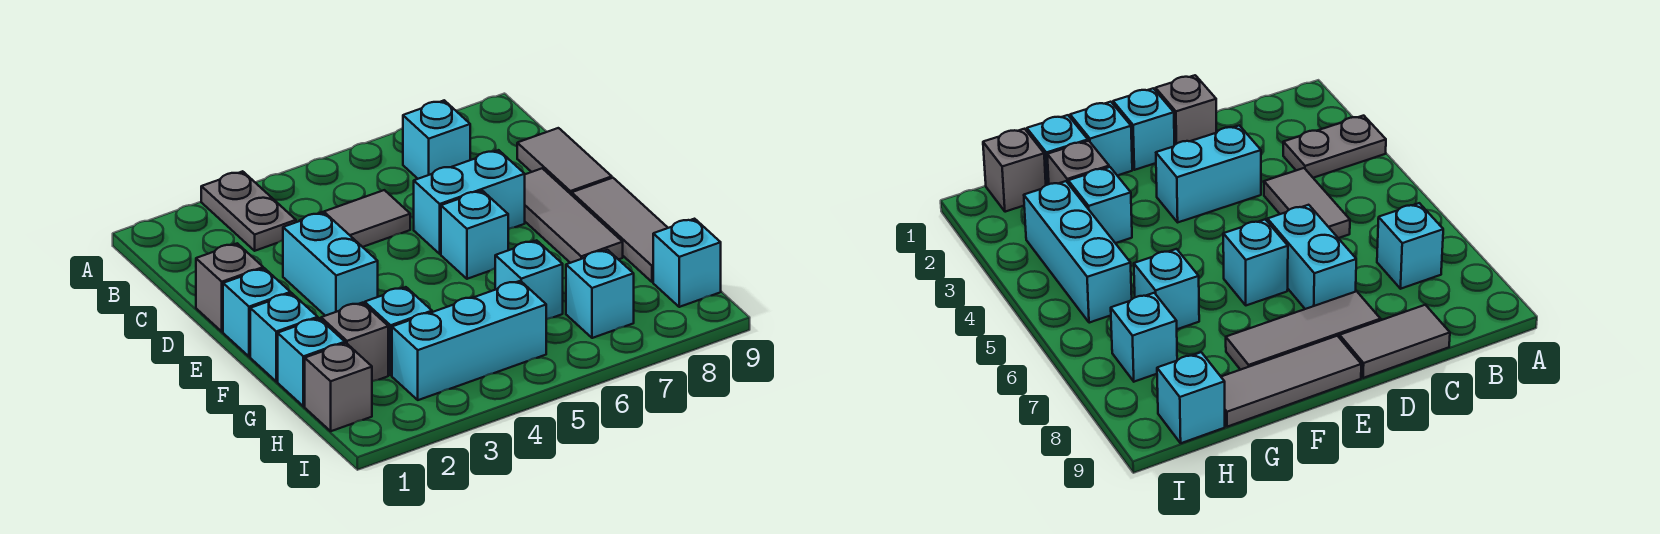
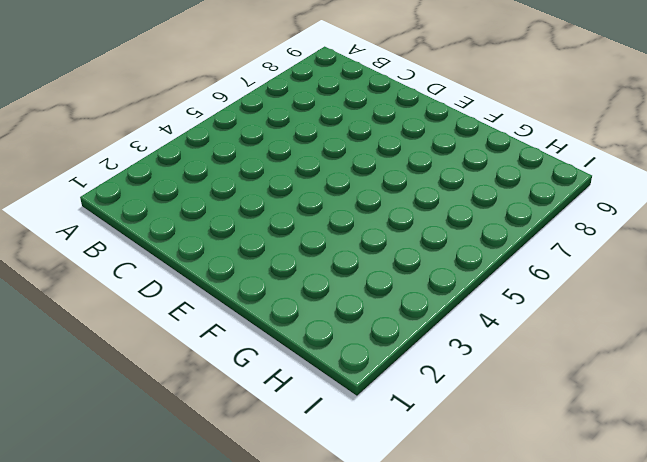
none -> grey plate A3:B3 level 1
none -> cyan brick B7 level 1
none -> grey tile C4:C5 level 1

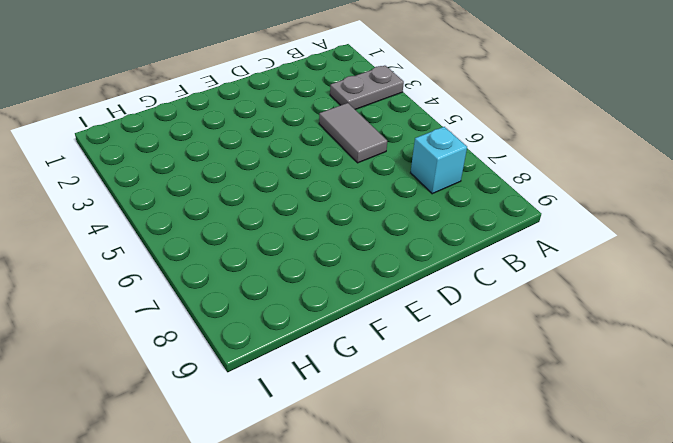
none -> grey tile C9:D9 level 1
none -> grey brick D1 level 1
none -> cyan brick D3:E3 level 1

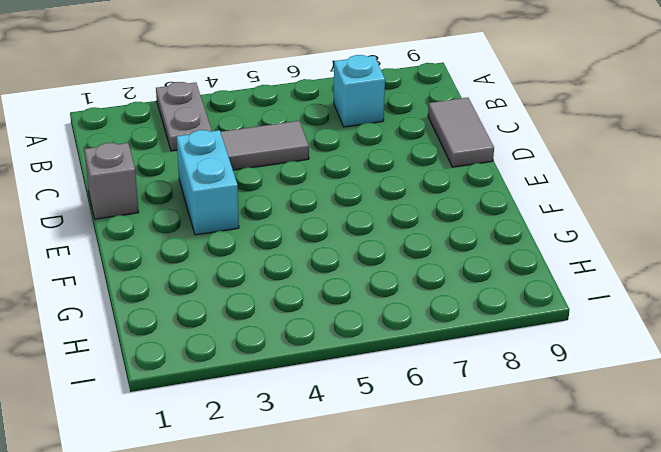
none -> cyan brick D6:D7 level 1
none -> grey tile D8:F8 level 1
none -> cyan brick E1 level 1

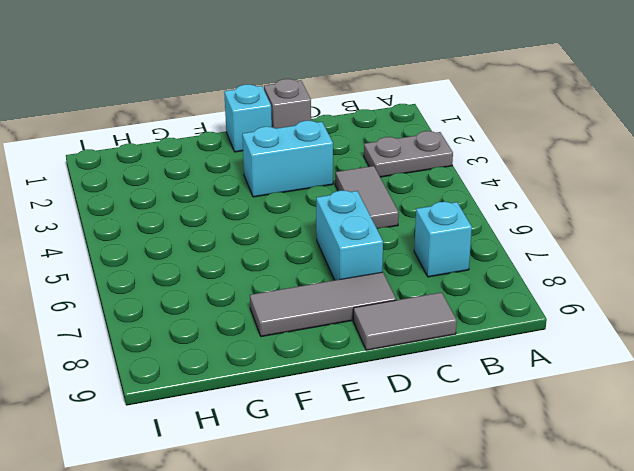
none -> cyan brick E6 level 1
none -> grey tile E9:G9 level 1
none -> cyan brick F1 level 1

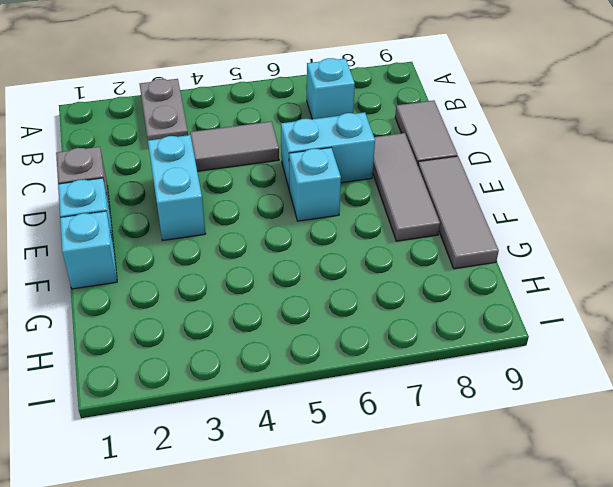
none -> cyan brick G1 level 1
none -> grey brick G2 level 1
none -> cyan brick G3 level 1

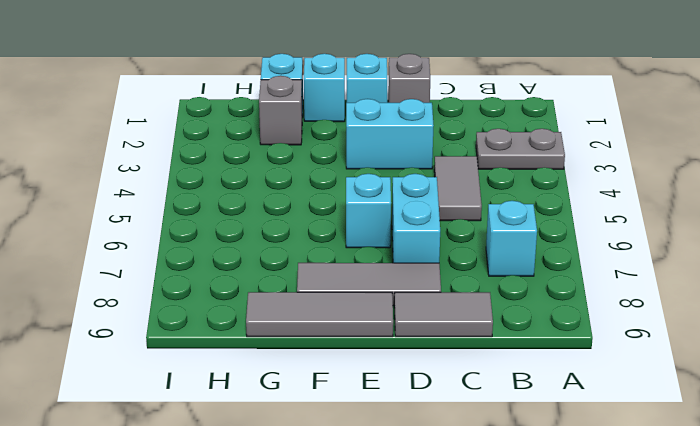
none -> cyan brick G3 level 1
none -> cyan brick G6 level 1
none -> grey brick H1 level 1

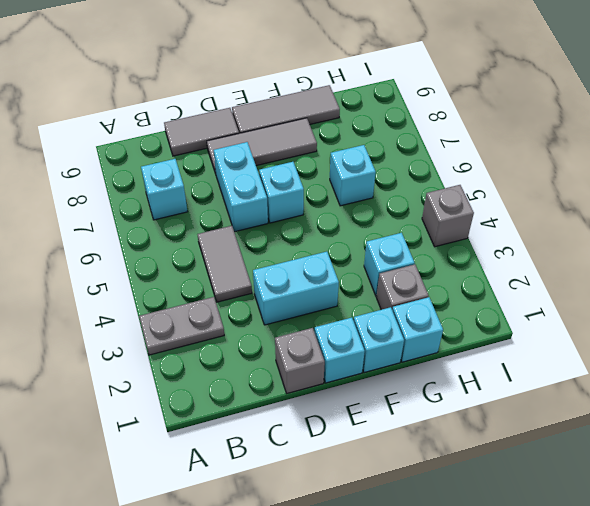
grey brick I4 level 1 -> grey brick H1 level 1
none -> cyan brick H3:H5 level 1
none -> cyan brick H7 level 1
none -> cyan brick H9 level 1

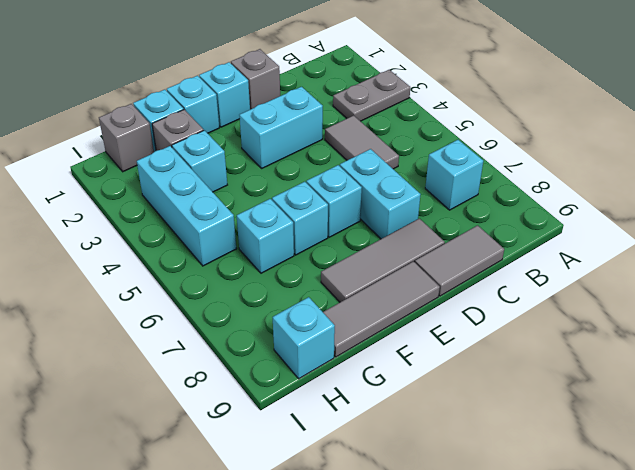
cyan brick F6 level 1 -> cyan brick H7 level 1

